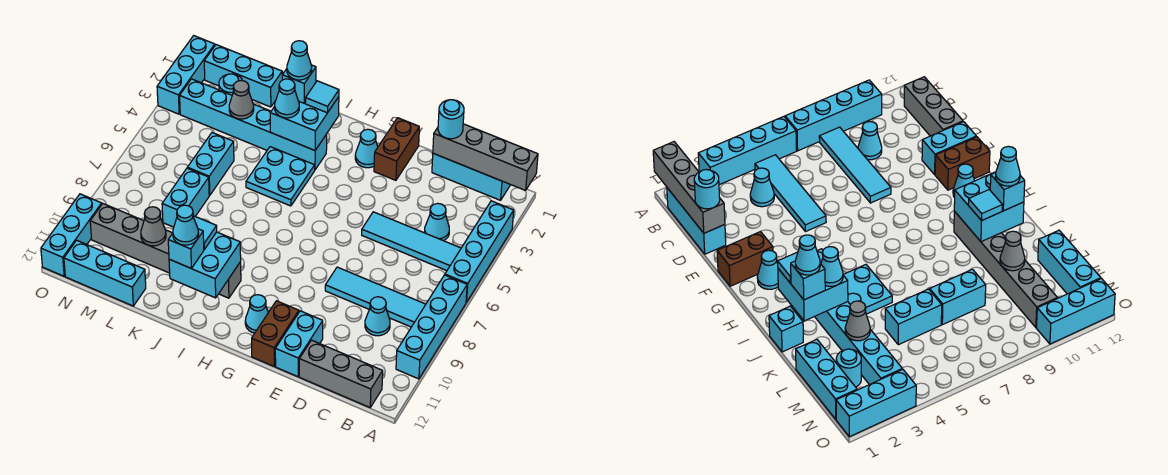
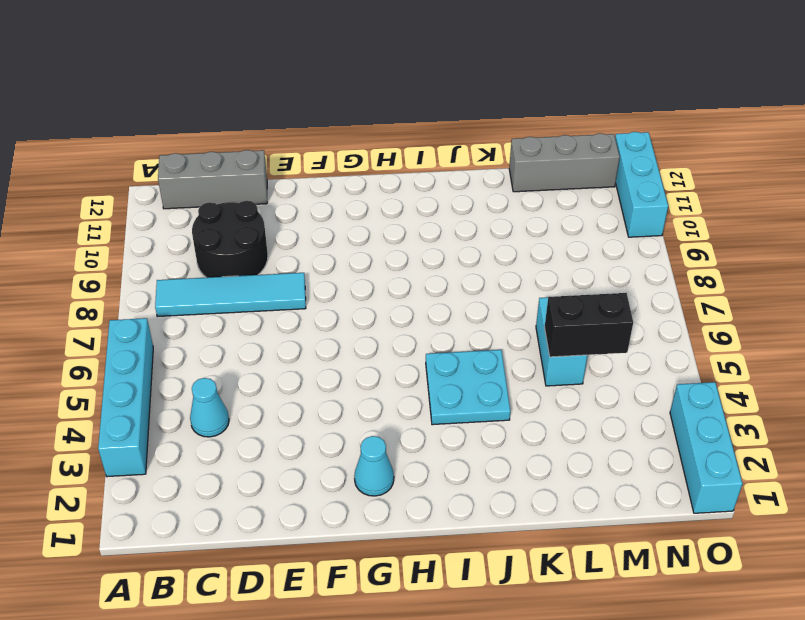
black round brick C9:D10 level 1 -> cyan cone C9 level 1
black brick L5:M5 level 2 -> none
grey brick L12:N12 level 1 -> cyan brick L12:N12 level 1
none -> cyan brick A7:A10 level 1
none -> cyan brick B1:D1 level 1
none -> cyan tile B5:E5 level 1
none -> cyan brick E11:E12 level 1

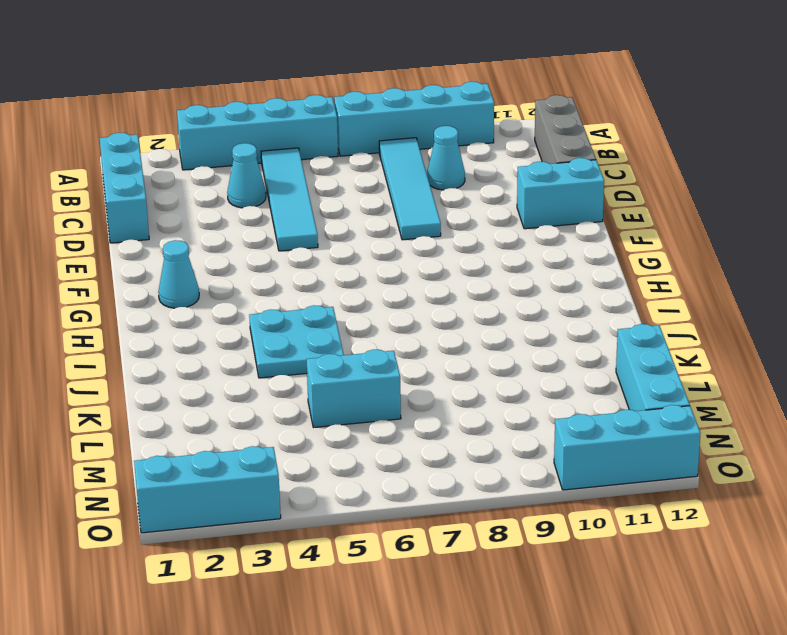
none -> brown brick F1:F2 level 1
none -> brown brick F11:F12 level 1
none -> cyan cone G11 level 1
none -> cyan brick I3:N3 level 1

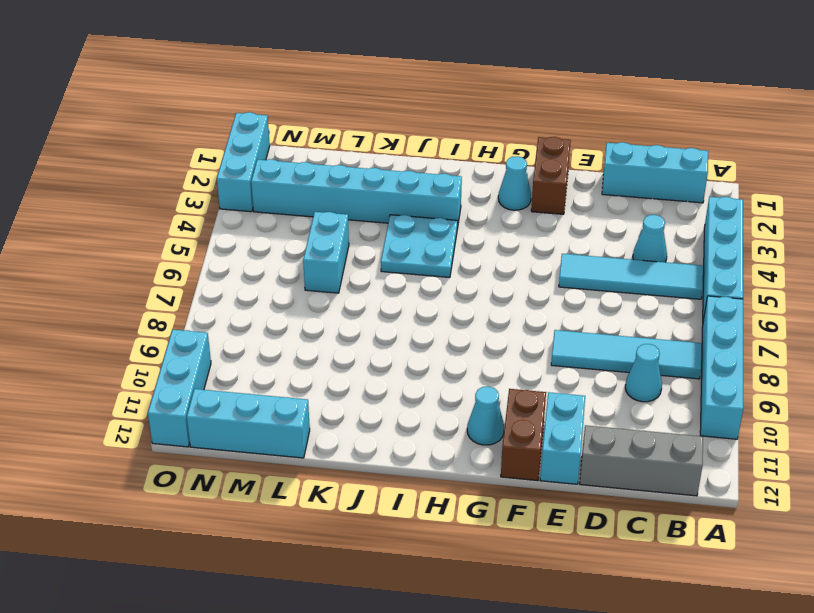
none -> grey brick I10:N10 level 1
none -> cyan brick J1 level 1
none -> cyan brick L1:N1 level 1
none -> cyan brick L7:L8 level 1

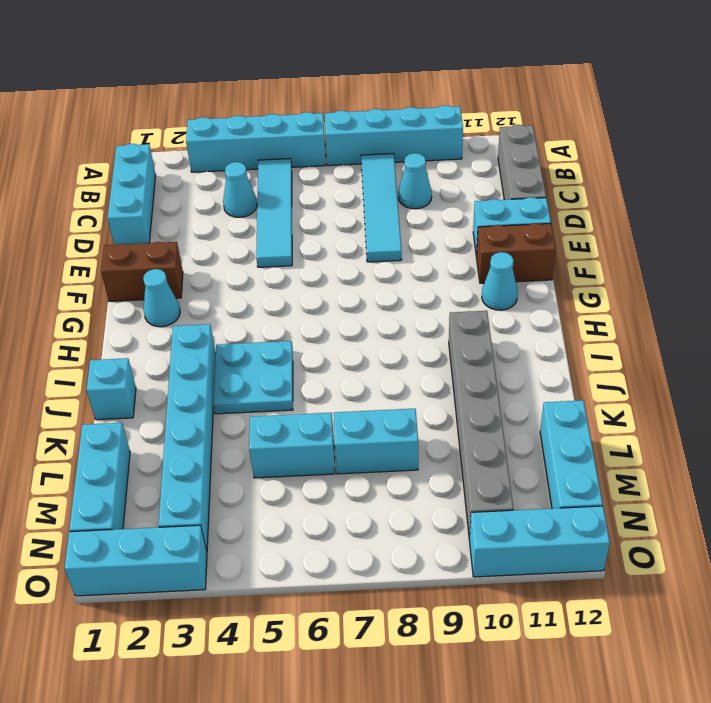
none -> cyan round brick M2 level 1
none -> grey brick A1:D1 level 2
none -> cyan brick I2:J3 level 2
none -> cyan brick I10:J11 level 2

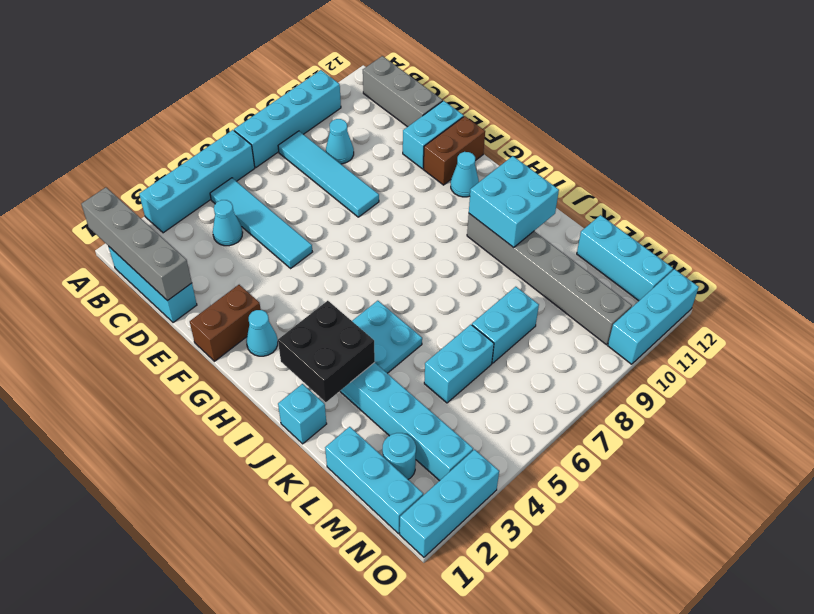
black brick I2:J3 level 2 -> cyan brick I2:J3 level 2
none -> grey cone L3 level 2
none -> grey cone L10 level 2
none -> cyan round brick D1 level 3
none -> cyan tile I2 level 3

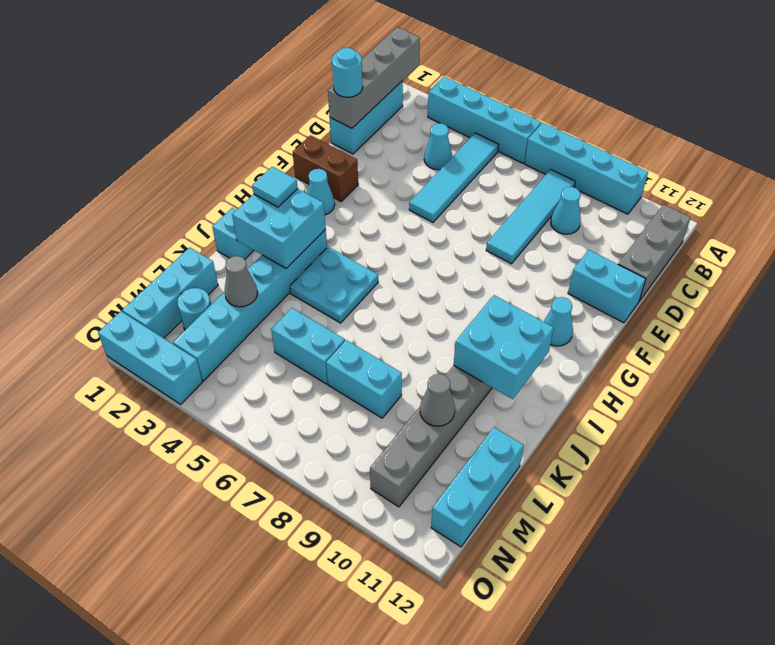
none -> brown brick F11:F12 level 1
none -> cyan brick O10:O12 level 1
none -> cyan brick J2 level 3
none -> cyan cone J3 level 3

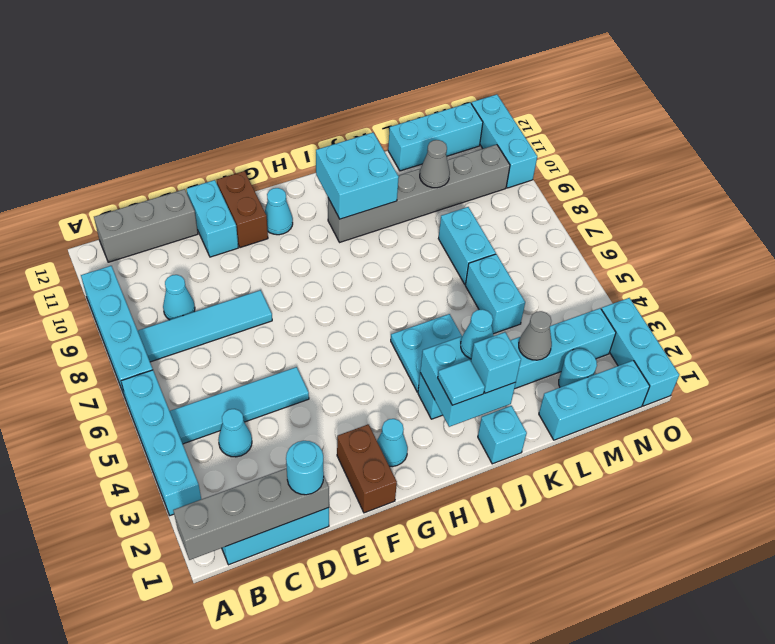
none -> cyan tile J10 level 3
none -> cyan brick J11 level 3
none -> cyan cone J2 level 4
none -> cyan cone J11 level 4

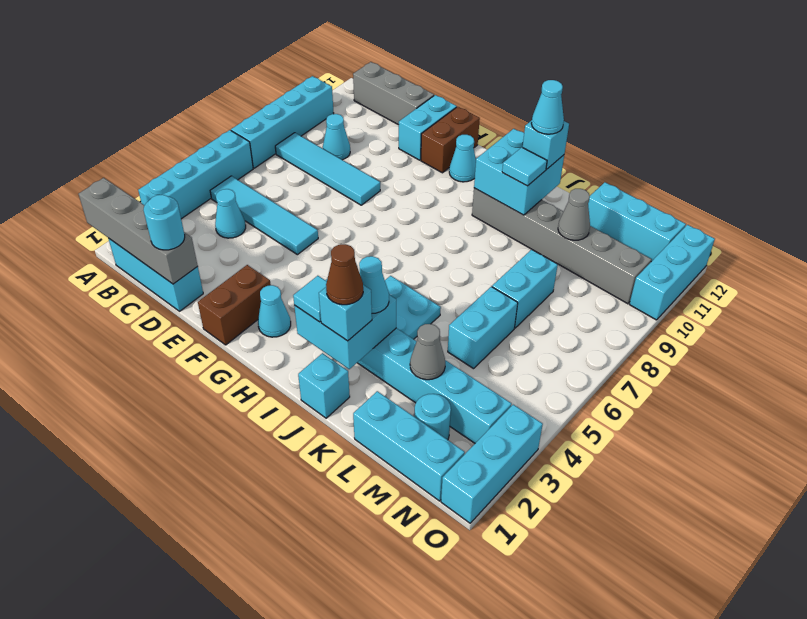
brown cone J2 level 4 -> cyan cone J2 level 4

